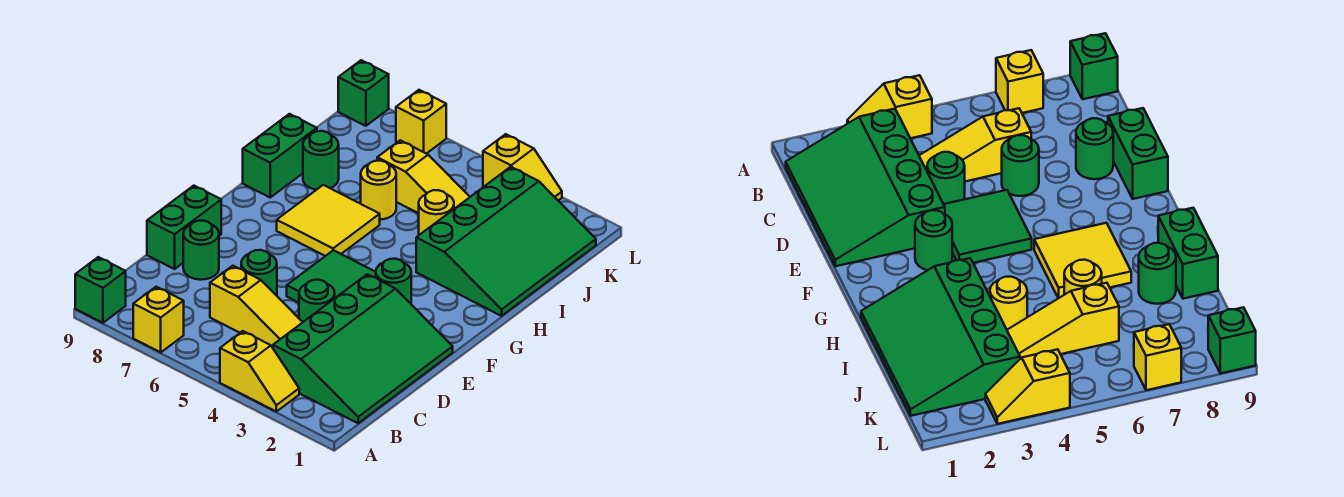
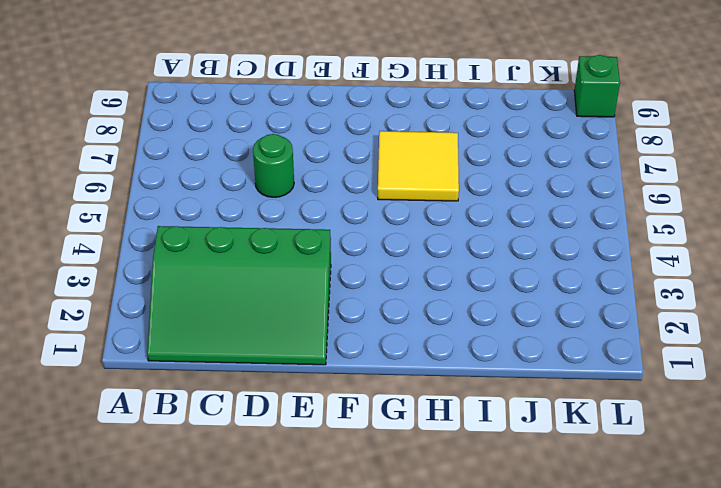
none -> yellow slope A3:A4 level 1 top 4
none -> yellow brick A7 level 1
none -> green brick A9 level 1

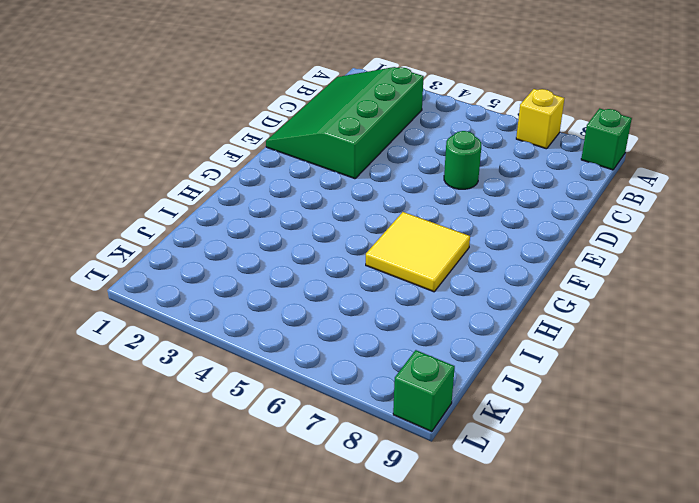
none -> yellow slope A3:A4 level 1 top 4
none -> yellow slope C4:C6 level 1 top 6
none -> green round brick D4 level 1

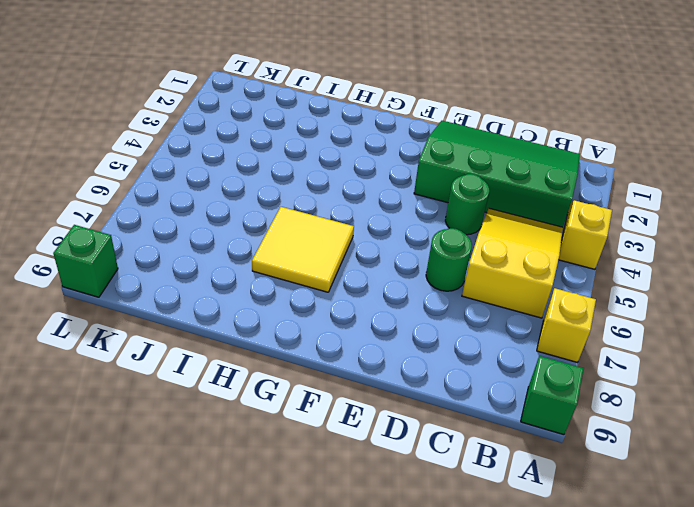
yellow slope B4:C6 level 1 top 6 -> yellow slope C4:C6 level 1 top 6
none -> green round brick D8 level 1
none -> green brick D9:E9 level 1
none -> green tile E4:F5 level 1

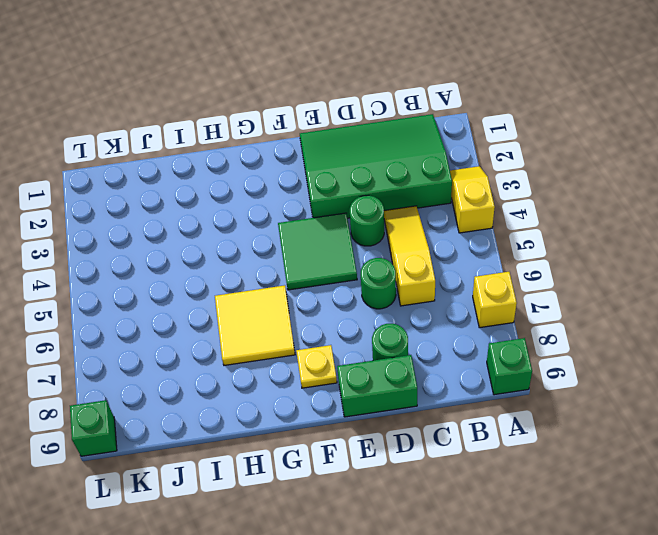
yellow plate F8 level 1 -> none
none -> green round brick F3 level 1
none -> green slope H1:K3 level 1 top 3
none -> green brick H9:I9 level 1

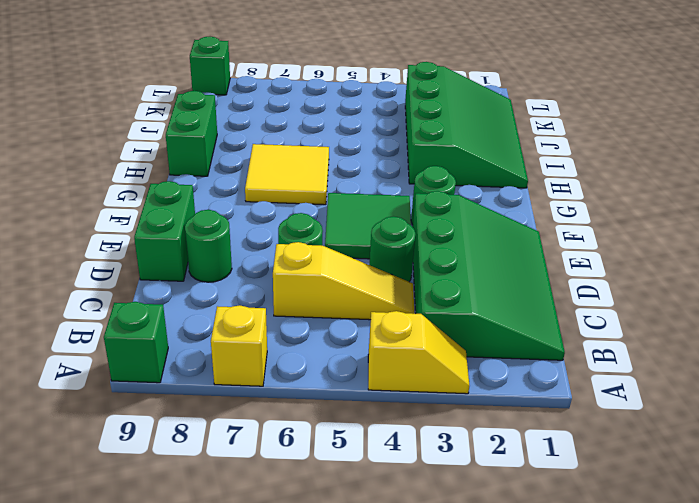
none -> yellow round brick I4 level 1
none -> yellow round brick I6 level 1
none -> green round brick I8 level 1

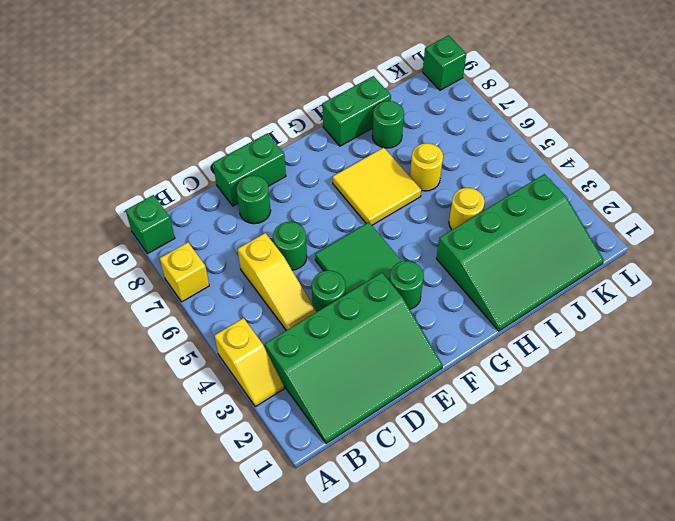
none -> yellow slope J4:J6 level 1 top 6
none -> yellow slope L3:L4 level 1 top 4
none -> yellow brick L7 level 1

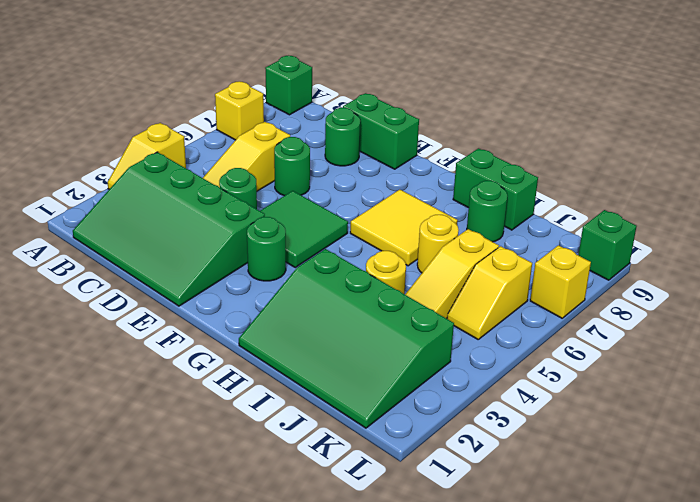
yellow slope K5:K6 level 1 top 6 -> yellow slope L3:L4 level 1 top 4

